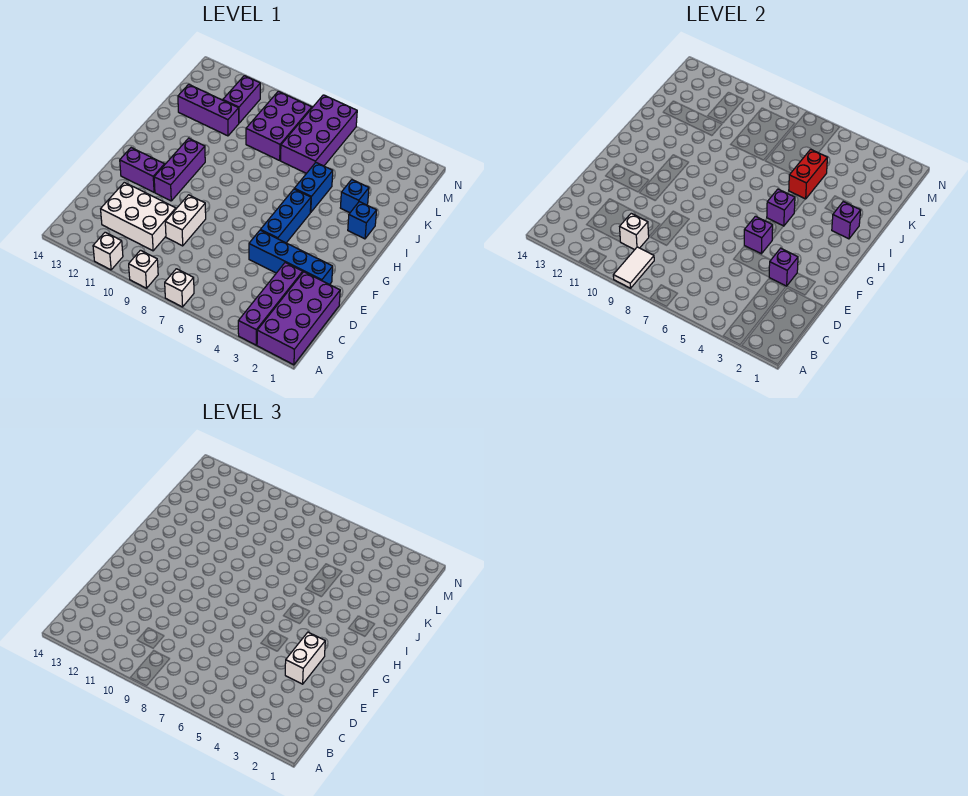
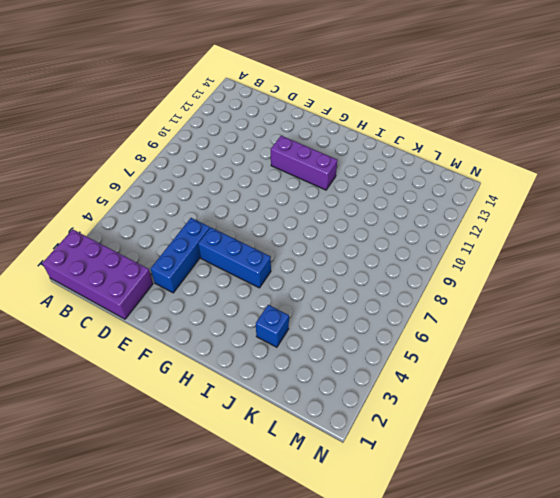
blue brick E3:E5 level 1 -> blue brick E2:E5 level 1
none -> purple brick A3:D3 level 1
none -> white brick A7 level 1
none -> white brick A9 level 1

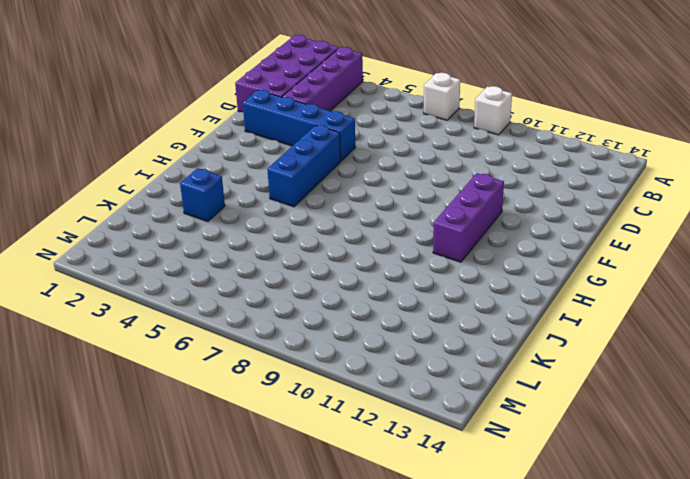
none -> white brick A11 level 1
none -> white brick C10:D12 level 1
none -> white brick D9:E9 level 1

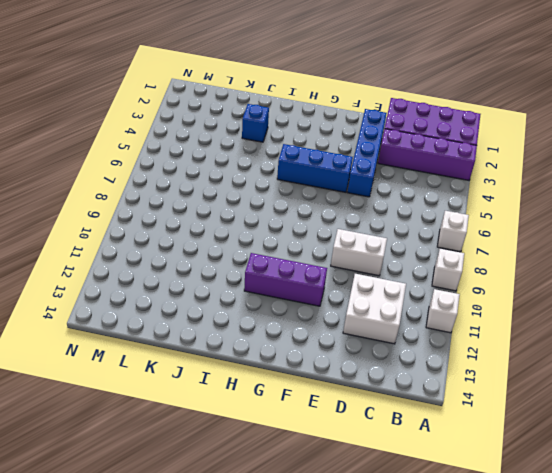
white brick C11:D12 level 1 -> white brick C10:D12 level 1
none -> purple brick F12:F13 level 1
none -> blue brick I2 level 1
none -> blue brick I5:J5 level 1

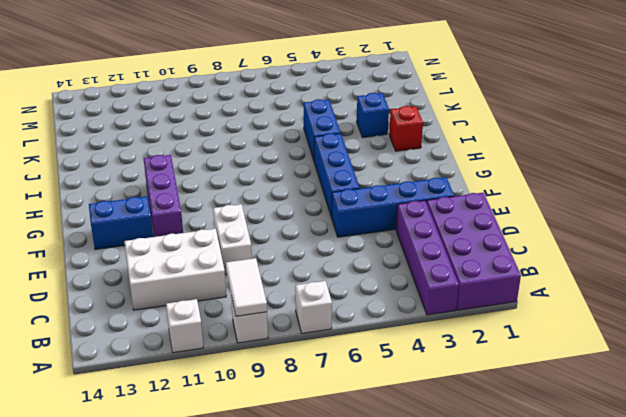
blue brick F12:F13 level 1 -> purple brick F12:F13 level 1
red brick I2 level 1 -> blue brick I2 level 1
none -> purple brick K6:N7 level 1
none -> purple brick K8:M9 level 1
none -> purple brick K11:K13 level 1

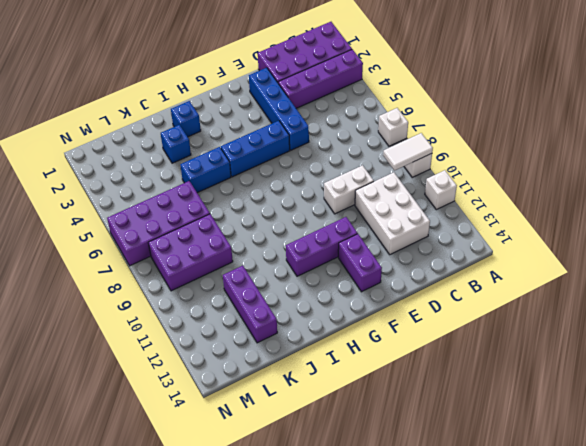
none -> purple brick L11:M11 level 1
none -> white brick C10 level 2
none -> purple brick E3 level 2

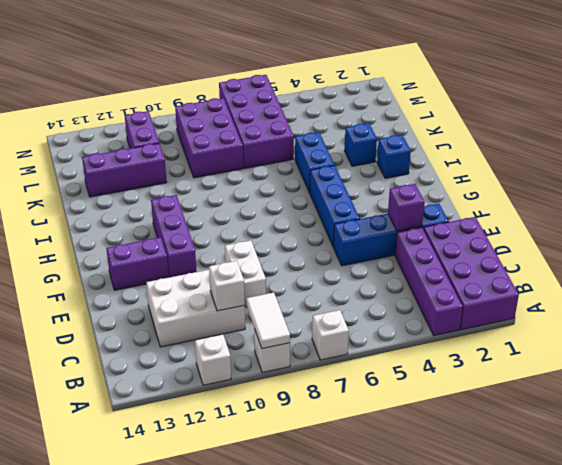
none -> purple brick F5 level 2
none -> purple brick H5 level 2
none -> purple brick I2 level 2

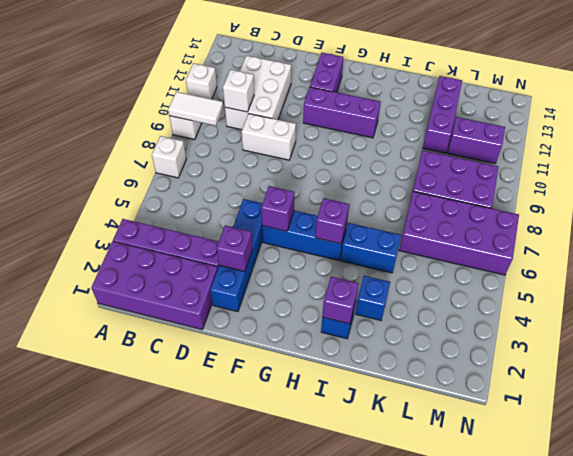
none -> red brick J5:K5 level 2
none -> white brick E3:F3 level 3

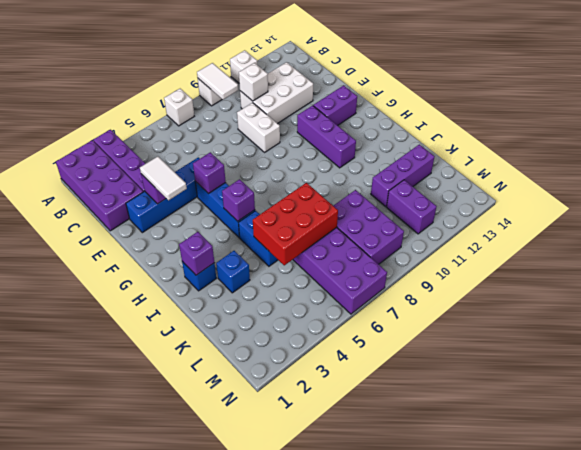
white tile E3:F3 level 3 -> white brick E3:F3 level 3
red brick J5:K7 level 2 -> red brick J5:K5 level 2

